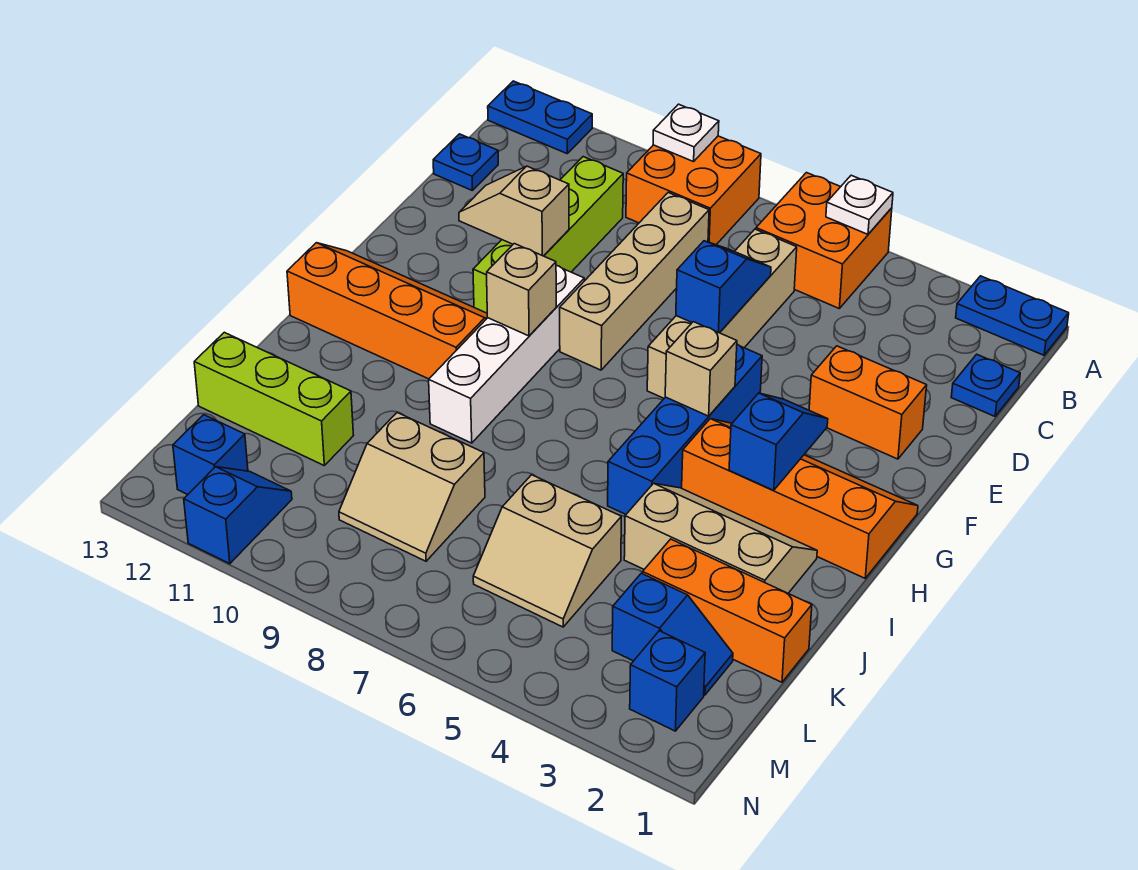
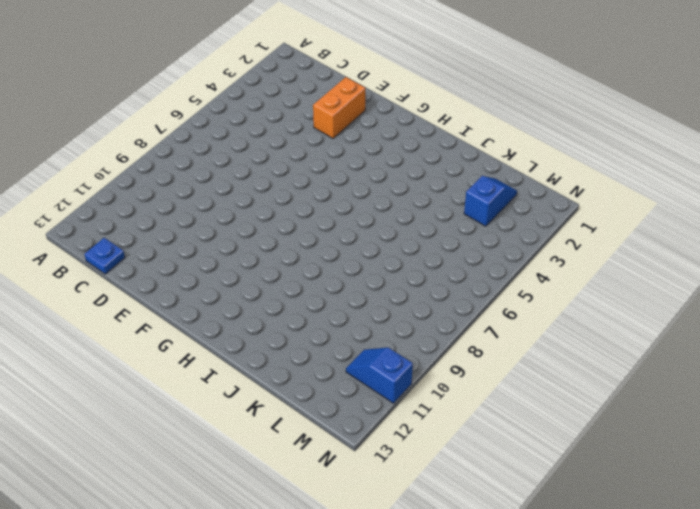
none -> blue plate A1:A2 level 1
none -> orange brick A5:B6 level 1
none -> orange brick A8:B9 level 1
none -> blue plate A12:A13 level 1

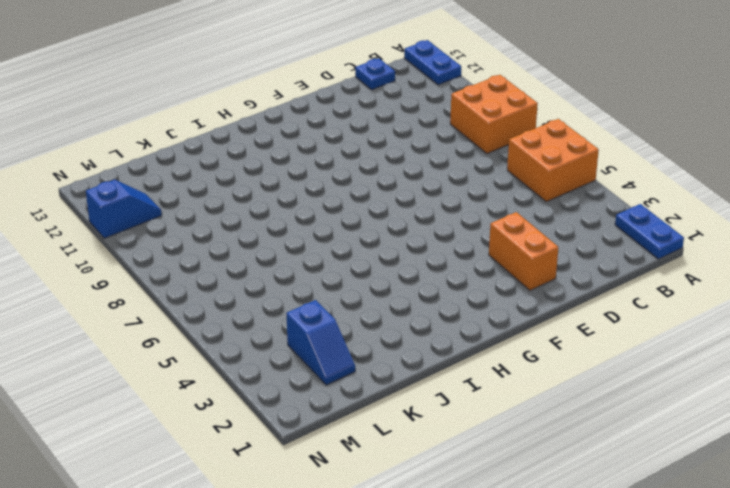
none -> blue plate C1 level 1
none -> tan brick C6:F6 level 1
none -> tan brick C8:F8 level 1
none -> lime brick C10:F10 level 1

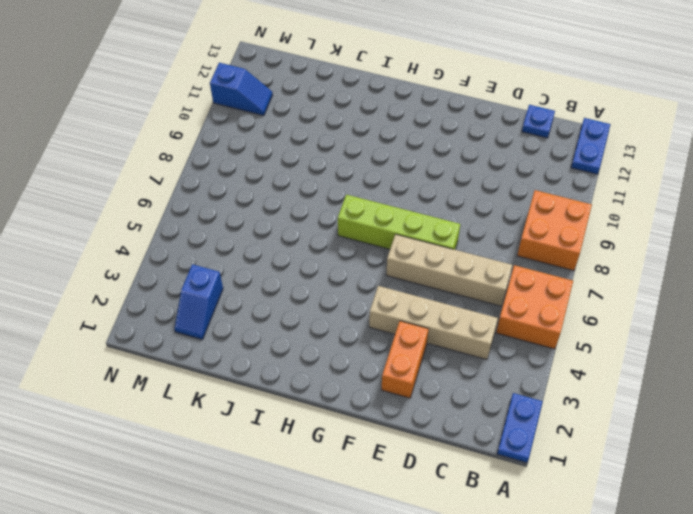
tan brick C4:F4 level 1 -> tan brick C8:F8 level 1
lime brick E7:H7 level 1 -> lime brick C10:F10 level 1
none -> blue plate C1 level 1
none -> blue brick F5:I5 level 1
none -> white brick F9:I9 level 1
none -> orange slope G1:H4 level 1 top H

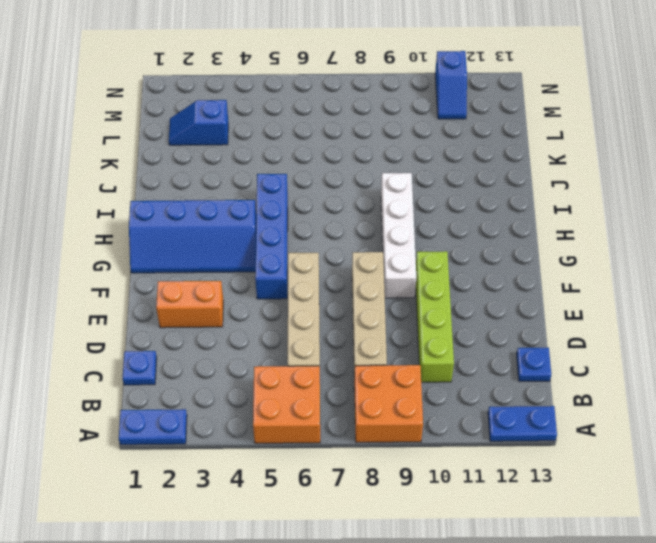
blue slope G1:H4 level 1 top H -> orange slope G1:H4 level 1 top H
none -> orange slope G10:H13 level 1 top H
none -> tan slope I2:J4 level 1 top J
none -> orange brick K1:K3 level 1
none -> tan slope K5:L6 level 1 top K

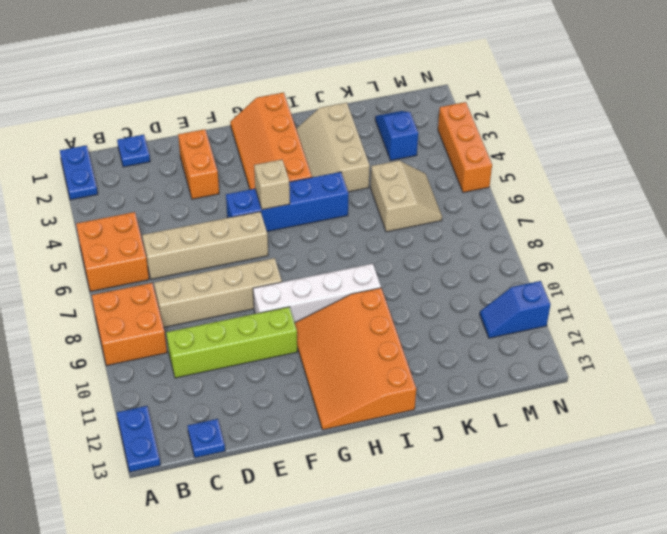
orange slope G10:I13 level 1 top I -> orange slope G10:H13 level 1 top H
orange brick N3:N5 level 1 -> orange brick K1:K3 level 1
none -> tan slope K8:L9 level 1 top K
none -> lime brick K11:K13 level 1
none -> blue brick M2 level 1
none -> blue brick M12 level 1

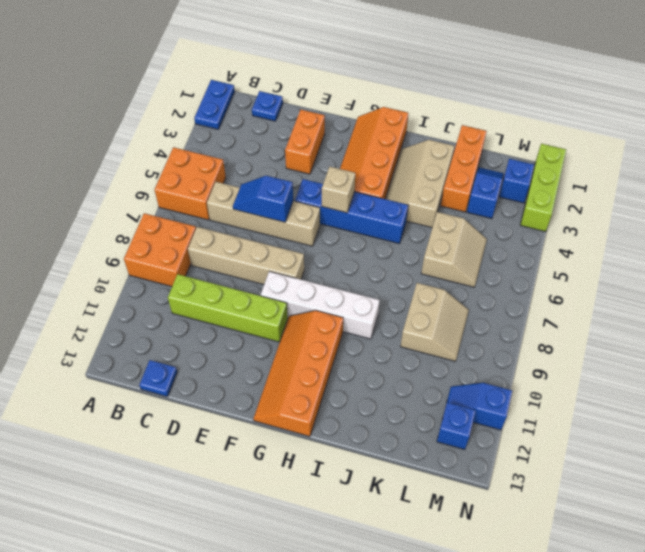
lime brick N1:N3 level 1 -> lime brick K11:K13 level 1
none -> blue plate A12:A13 level 1
none -> white plate A5 level 2
none -> white plate A9 level 2
none -> tan slope E10:E11 level 2 top 10

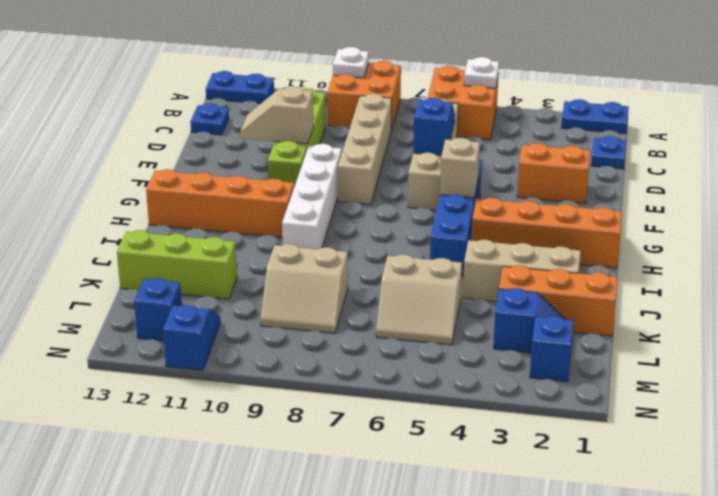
none -> blue slope G3:H3 level 2 top H
none -> tan brick G9 level 2

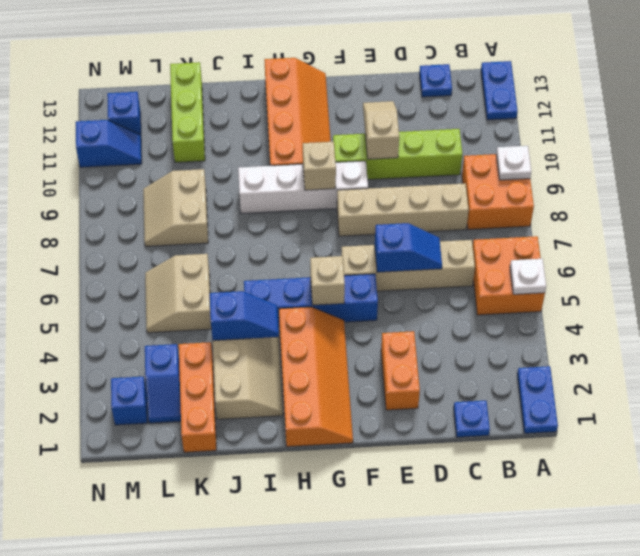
blue slope I4:J4 level 2 top J -> blue slope G3:H3 level 2 top H

